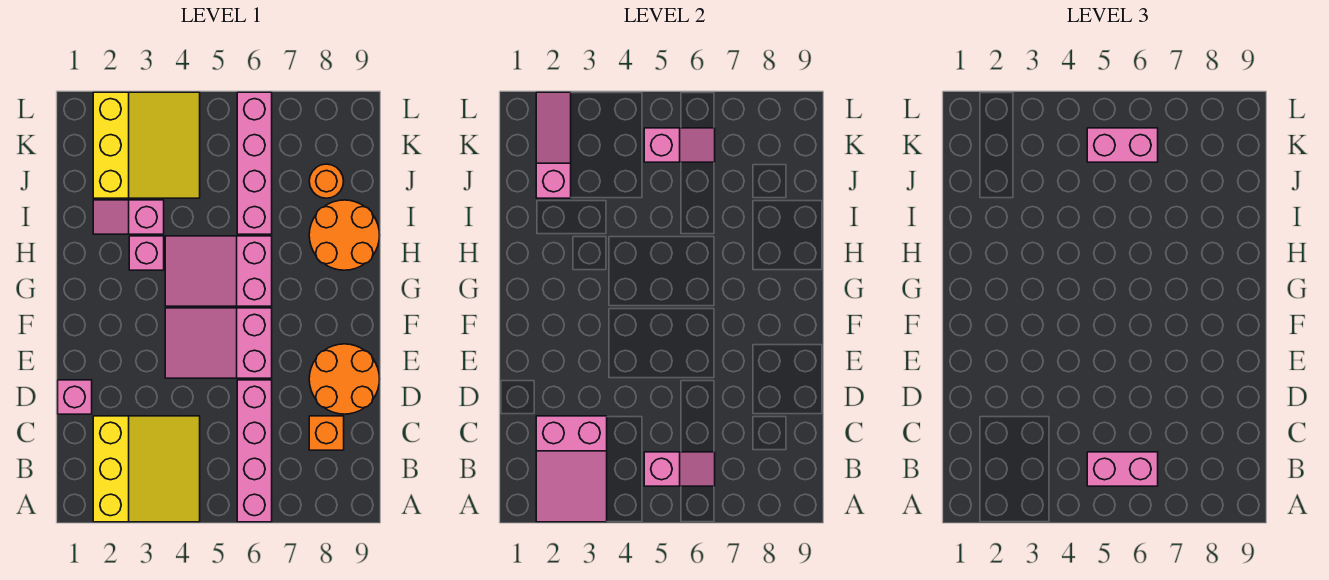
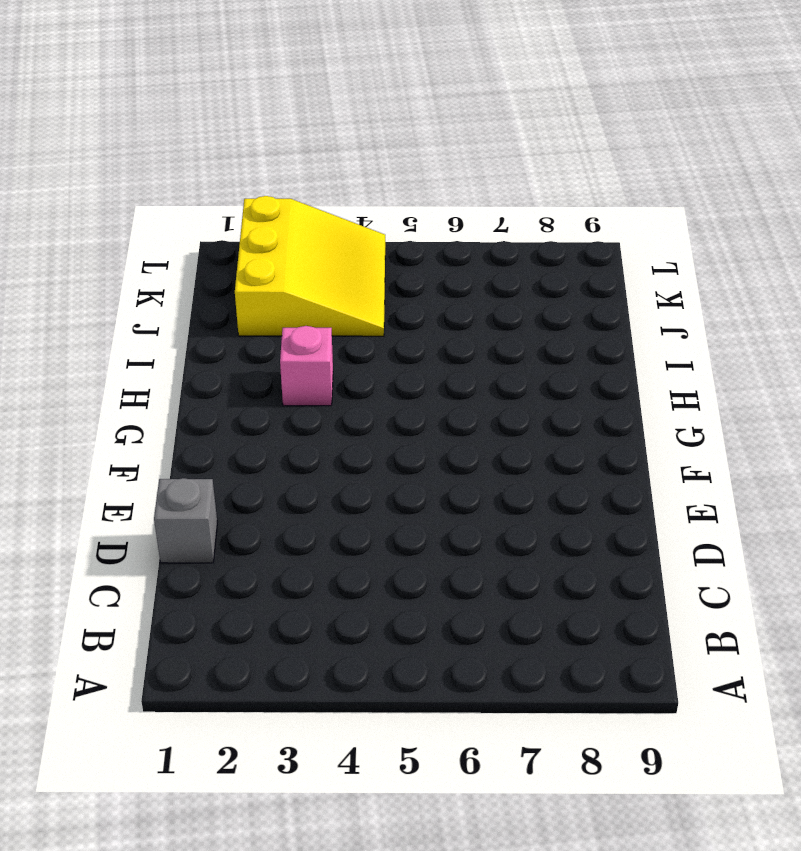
grey brick D1 level 1 -> pink brick D1 level 1
none -> yellow slope A2:C4 level 1 top 2
none -> pink brick A6:D6 level 1
none -> orange brick C8 level 1

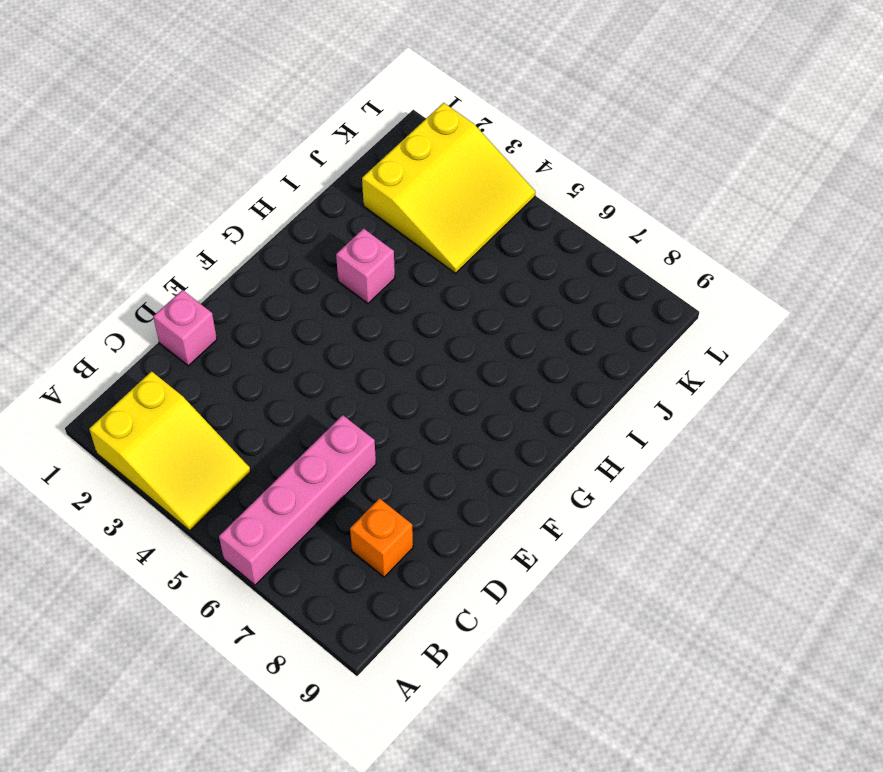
yellow slope A2:B4 level 1 top 2 -> yellow slope A2:C4 level 1 top 2
none -> orange round brick D8:E9 level 1
none -> pink slope E4:F6 level 1 top 6
none -> pink slope G4:H6 level 1 top 6

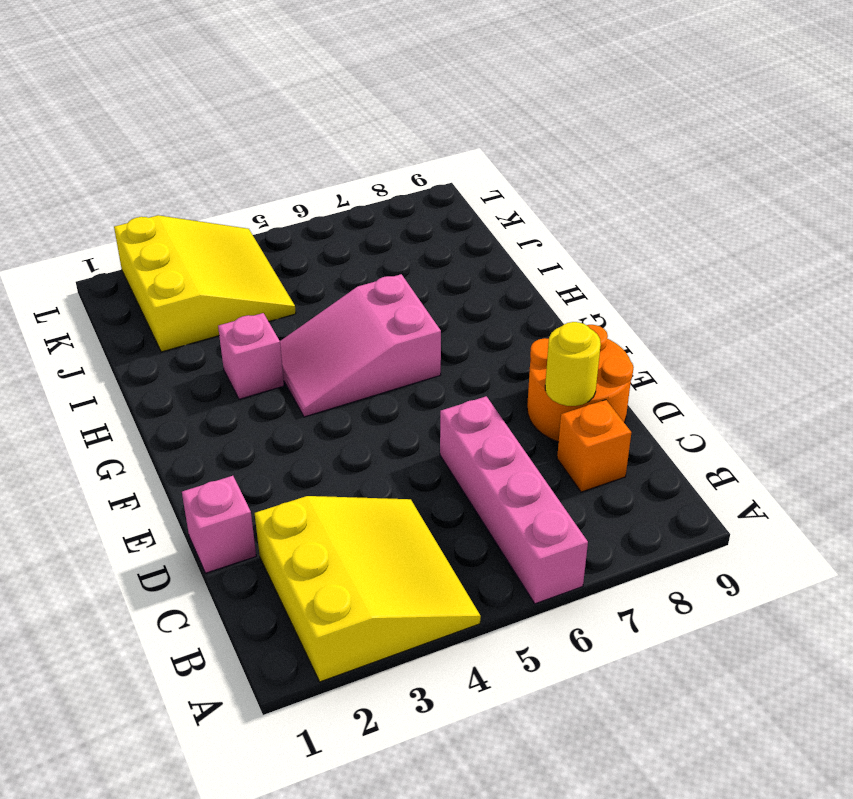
yellow round brick D8 level 2 -> none
none -> pink slope E4:F6 level 1 top 6
none -> orange round brick H8:I9 level 1
none -> pink slope I2:I3 level 1 top 3

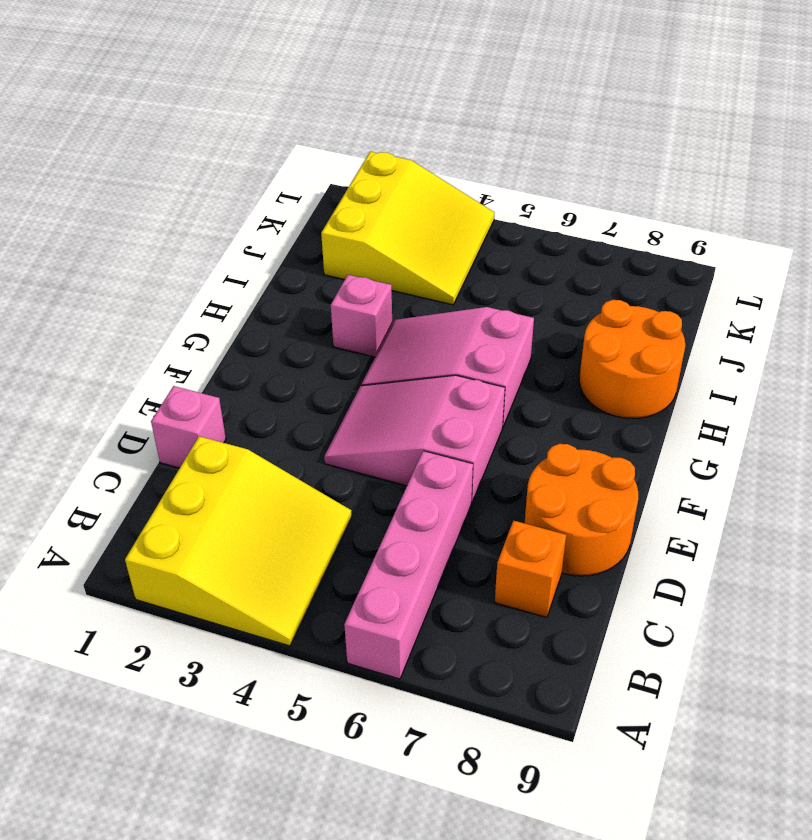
none -> pink slope I2:I3 level 1 top 3
none -> pink brick I6:L6 level 1
none -> orange round brick J8 level 1

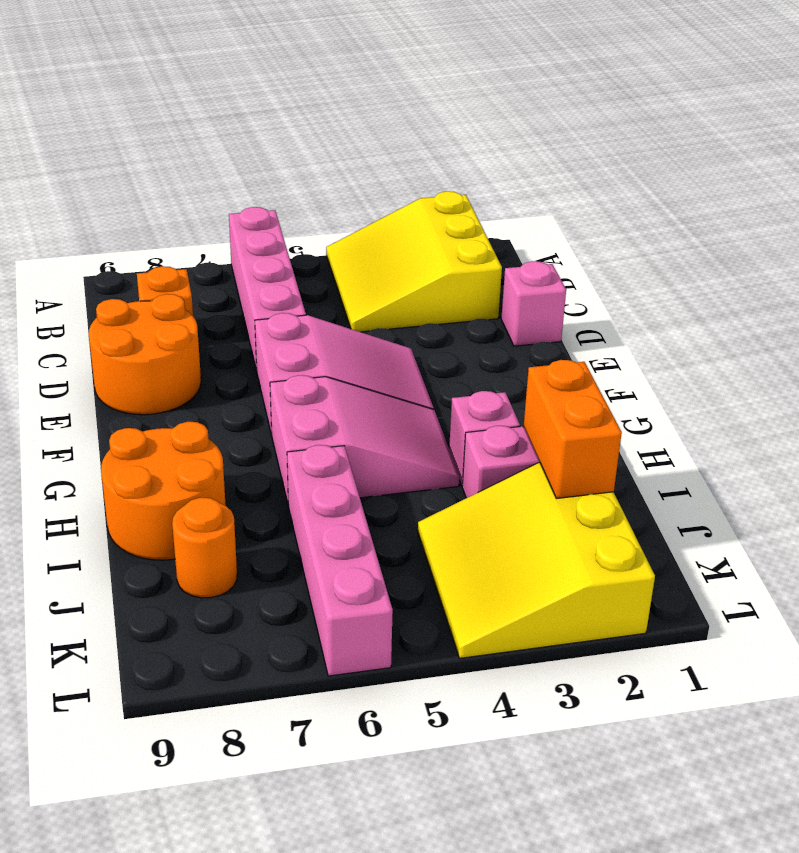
orange brick I2:J2 level 2 -> pink slope J2:L2 level 2 top J
none -> pink slope A2:C3 level 2 top C
none -> pink slope B5:B6 level 2 top 5
none -> pink slope K5:K6 level 2 top 5

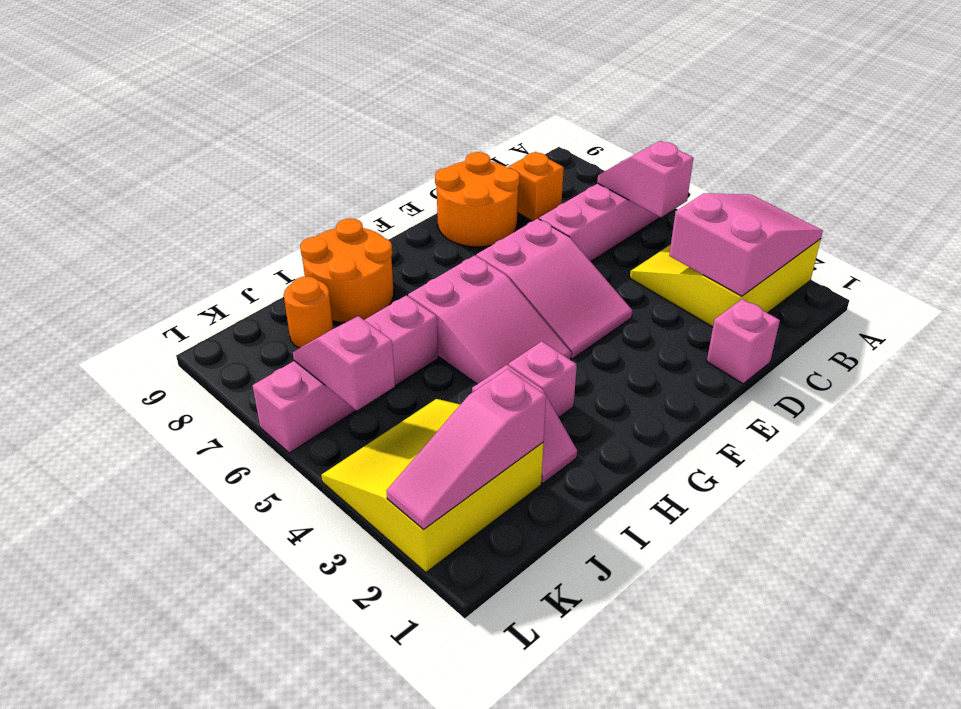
none -> pink brick B5:B6 level 3
none -> pink brick K5:K6 level 3

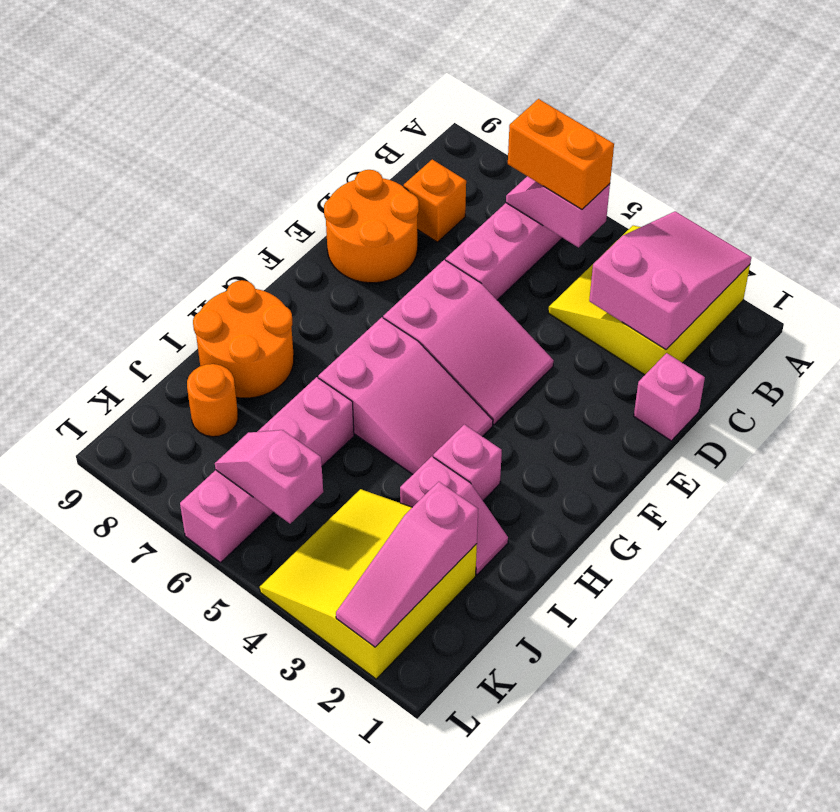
orange brick B5:B6 level 3 -> pink brick B5:B6 level 3
none -> pink brick K5:K6 level 3

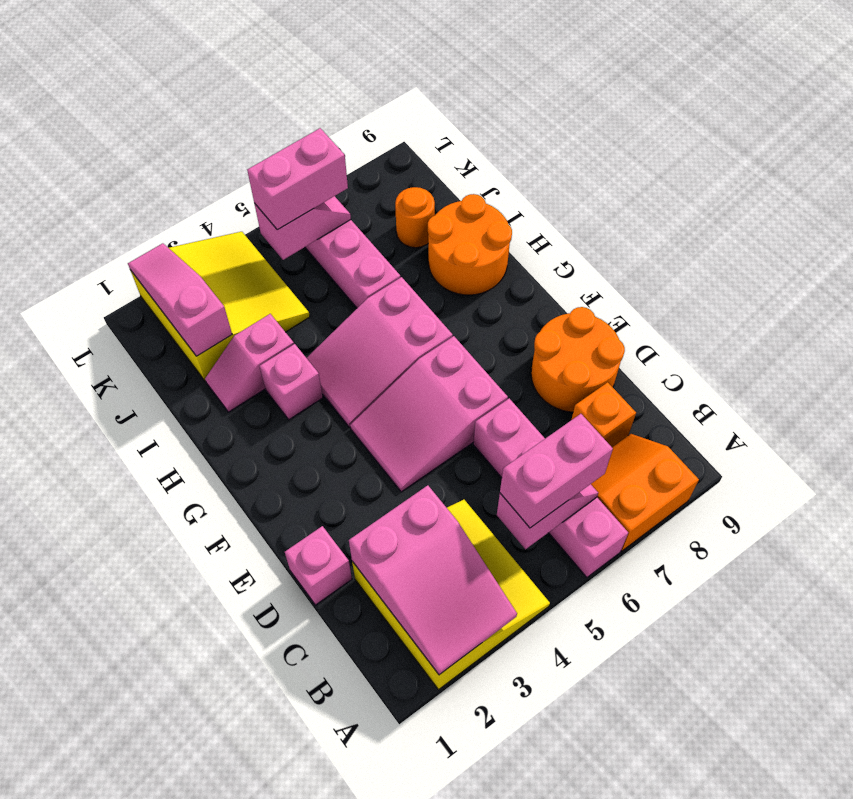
orange slope A7:B8 level 1 top A -> none

